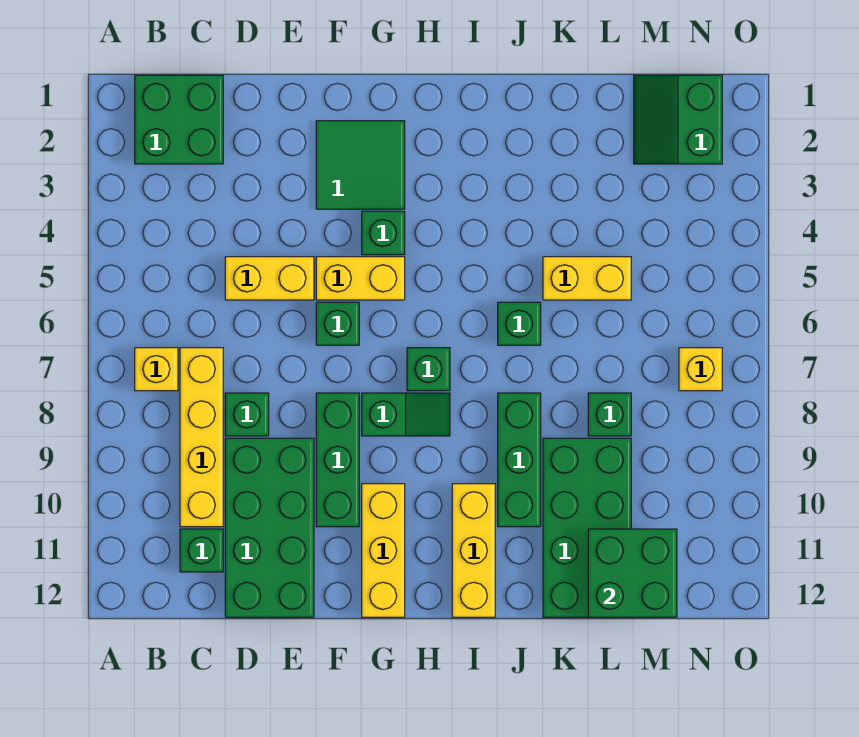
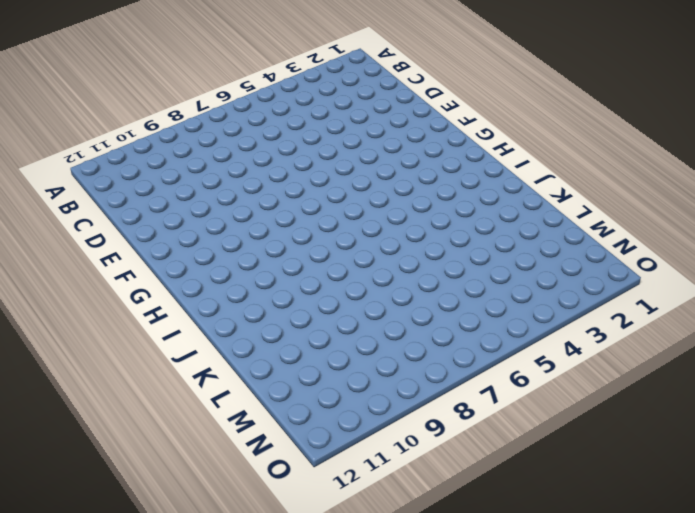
none -> green brick B1:C2 level 1
none -> yellow brick B7 level 1
none -> yellow brick C7:C10 level 1

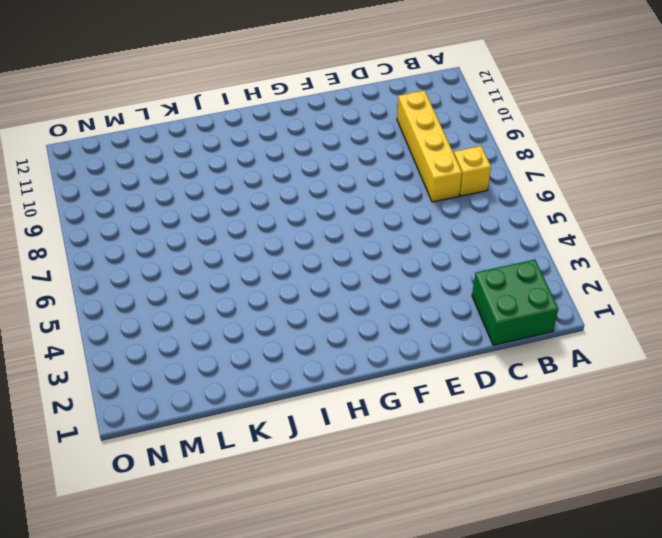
none -> green brick C11 level 1
none -> yellow brick D5:E5 level 1
none -> green brick D8 level 1

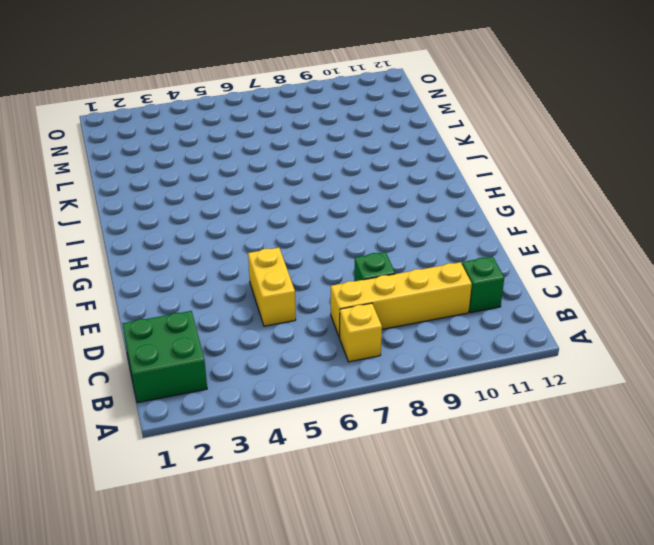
none -> green brick D9:E12 level 1
none -> green tile F2:G3 level 1
none -> yellow brick F5:G5 level 1

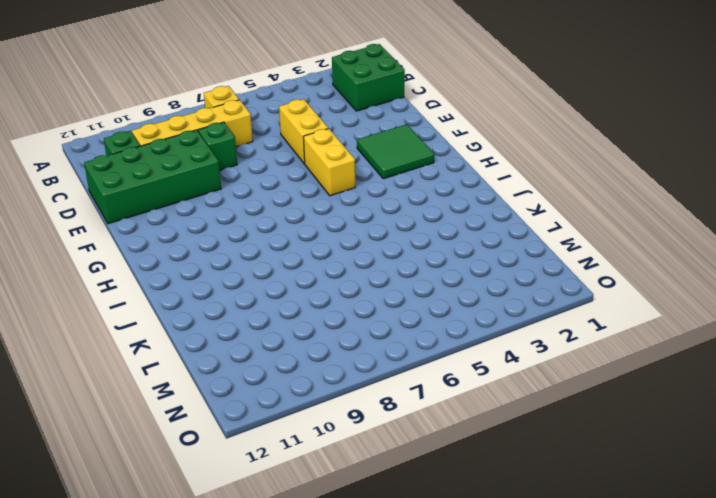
none -> green brick F6 level 1
none -> green brick F8:F10 level 1
none -> green brick G4 level 1

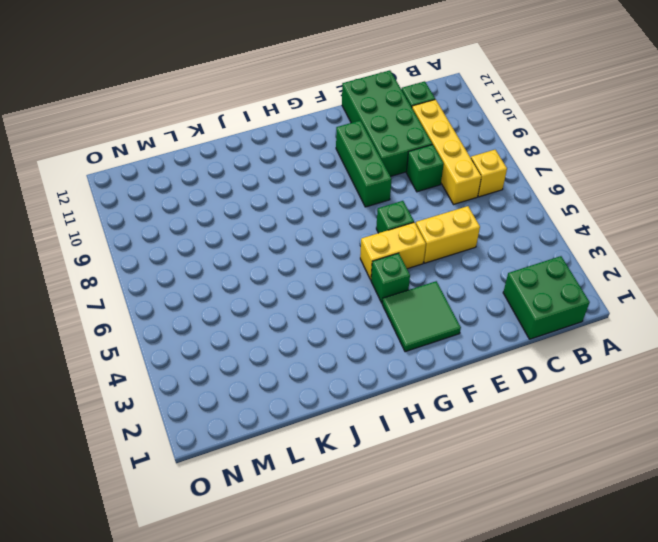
none -> green slope G8:H8 level 1 top G
none -> yellow brick G10:G12 level 1
none -> green brick H7 level 1

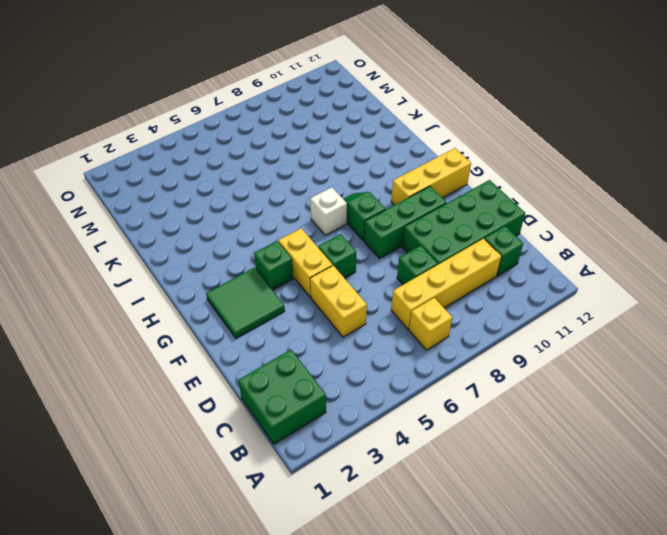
white brick H7 level 1 -> green brick H7 level 1
none -> yellow brick I10:I12 level 1
none -> green brick J6 level 1
none -> green brick J8:J10 level 1

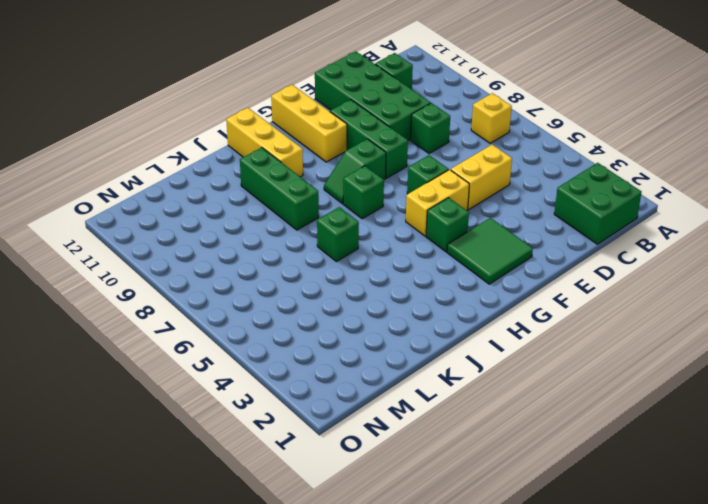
none -> yellow brick C7:C10 level 1
none -> yellow brick K5:L5 level 1
none -> green brick K9:L12 level 1

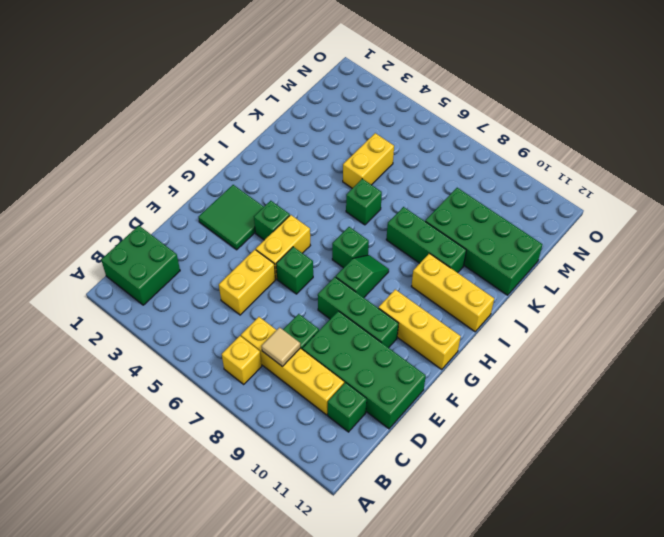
tan tile C8 level 2 -> none
none -> green brick L8 level 1
none -> green slope M1:N2 level 1 top N
none -> yellow brick N7 level 1

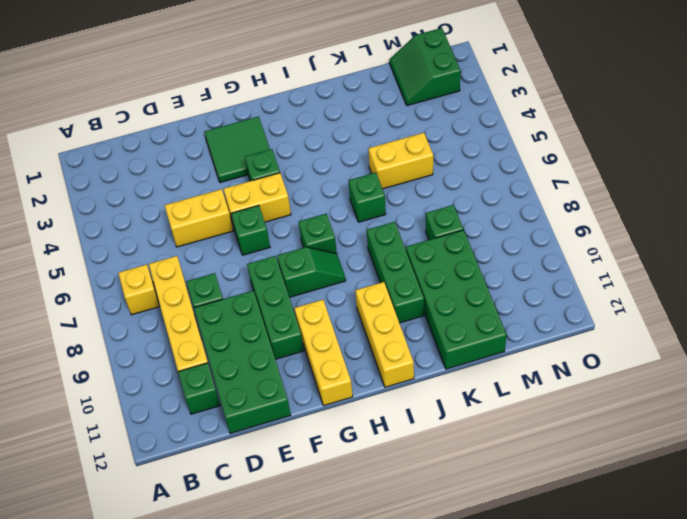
none -> green brick B1:C2 level 1
none -> yellow brick N7 level 1
none -> green brick L11:M12 level 2

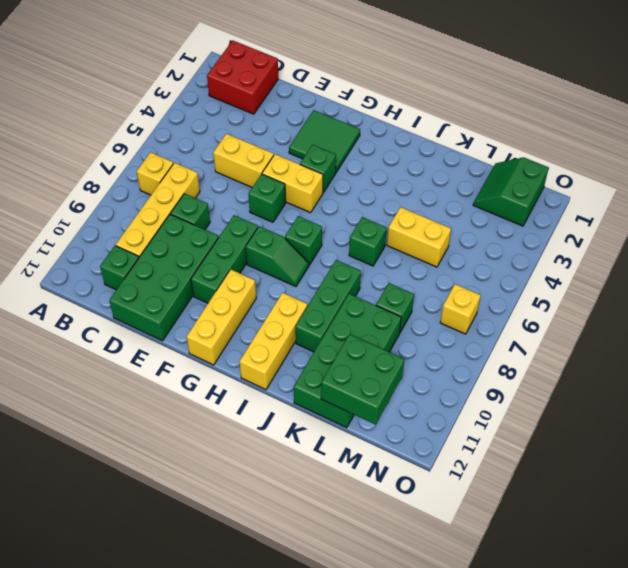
red brick B1:C2 level 1 -> green brick B1:C2 level 1

